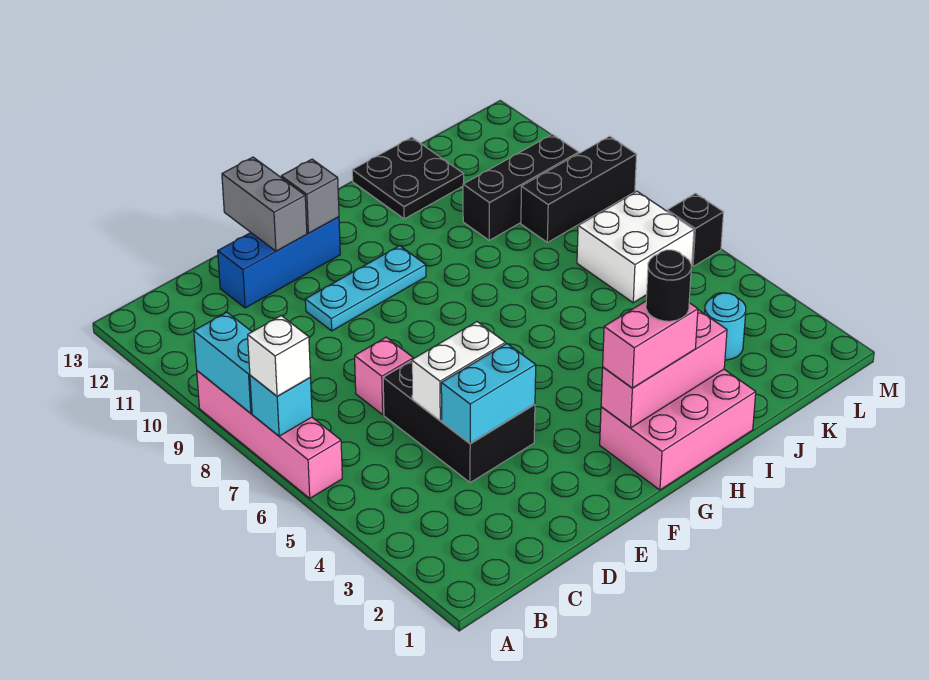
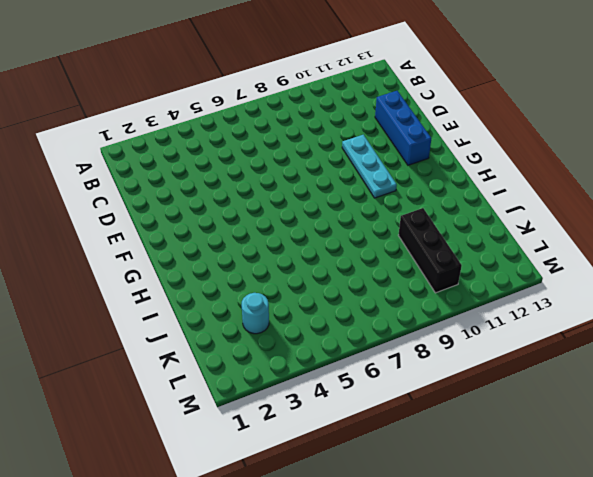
none -> pink brick A6:A9 level 1
none -> black brick D4:E6 level 1
none -> pink brick D7 level 1

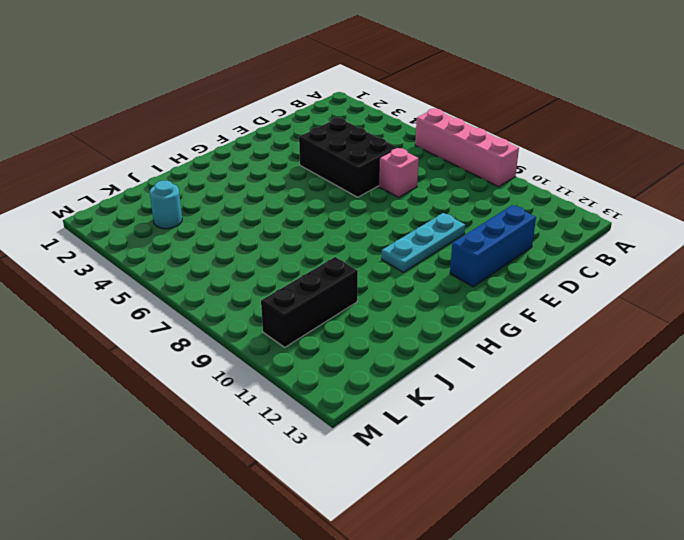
none -> pink brick G1:I2 level 1
none -> black plate I12:J13 level 1
none -> white brick K6:L7 level 1

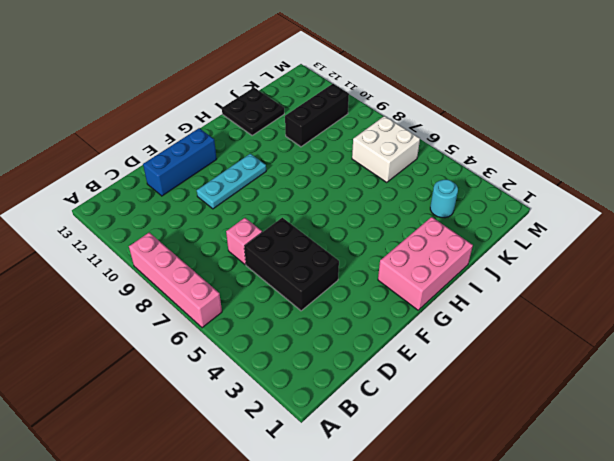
none -> black brick K9:M9 level 1
none -> black brick M6 level 1
none -> cyan brick A7 level 2

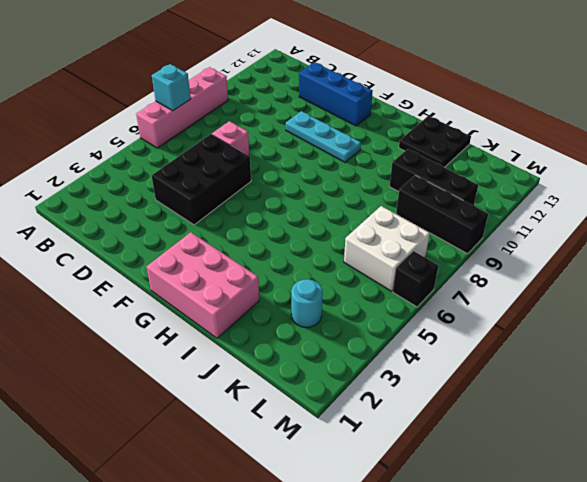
none -> cyan brick A8:A9 level 2
none -> cyan brick D4:E4 level 2
none -> white brick D5:E5 level 2

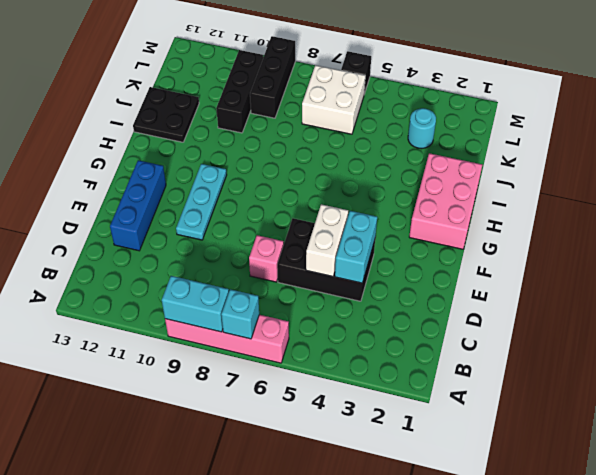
none -> grey brick E12:E13 level 2
none -> grey brick F12 level 2
none -> pink brick G2:I2 level 2

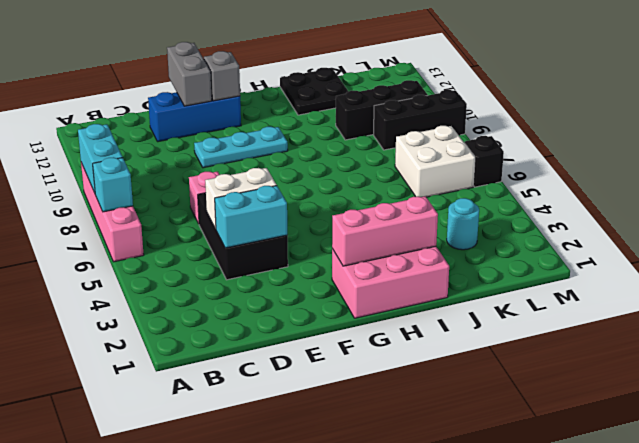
none -> white brick A7 level 3
none -> pink brick G2:H2 level 3
none -> black round brick H2 level 4

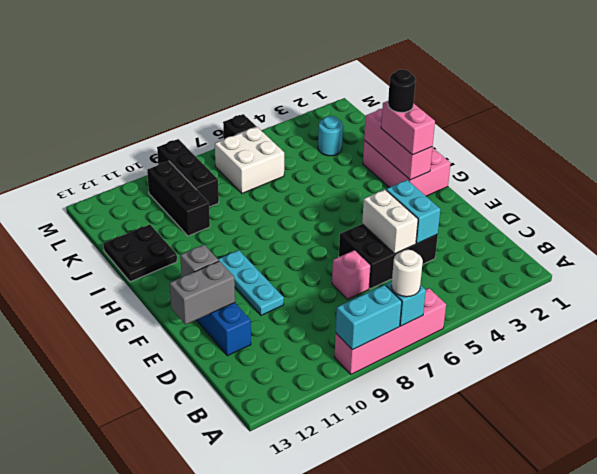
white round brick A7 level 3 -> white brick A7 level 3

